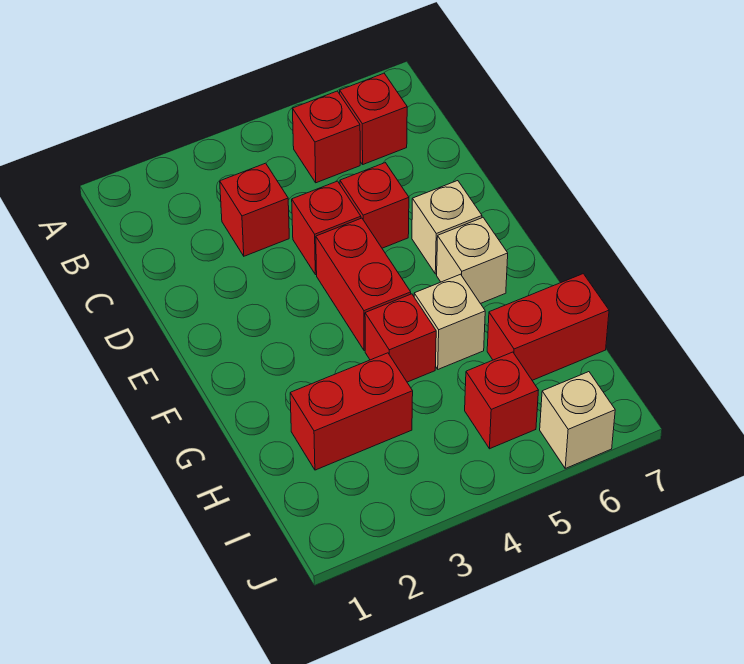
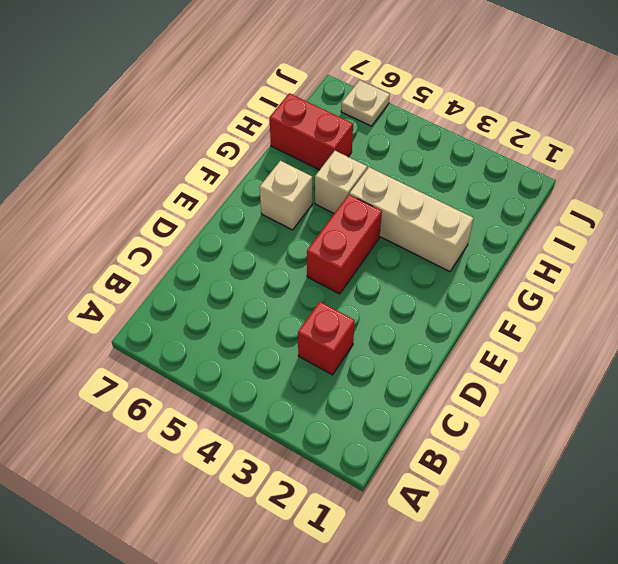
tan brick G2:G4 level 1 -> red brick G4 level 1
tan plate J6 level 1 -> tan brick J6 level 1
none -> red brick B5 level 1
none -> red brick B6 level 1
none -> red brick D4 level 1

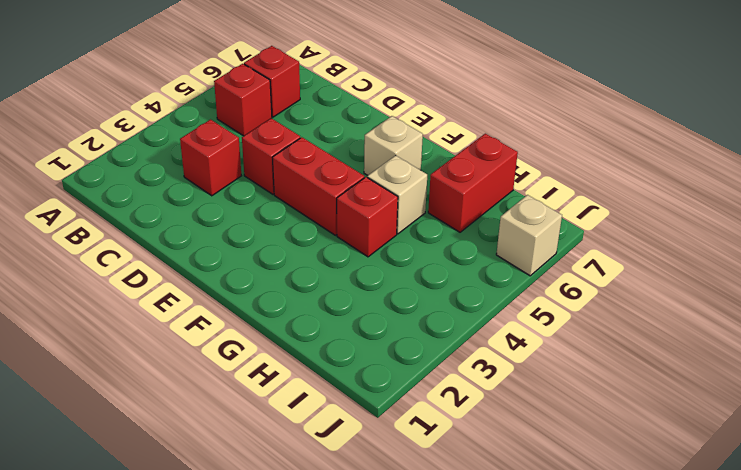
none -> red brick D5 level 1
none -> tan brick E6 level 1
none -> red brick H2:H3 level 1

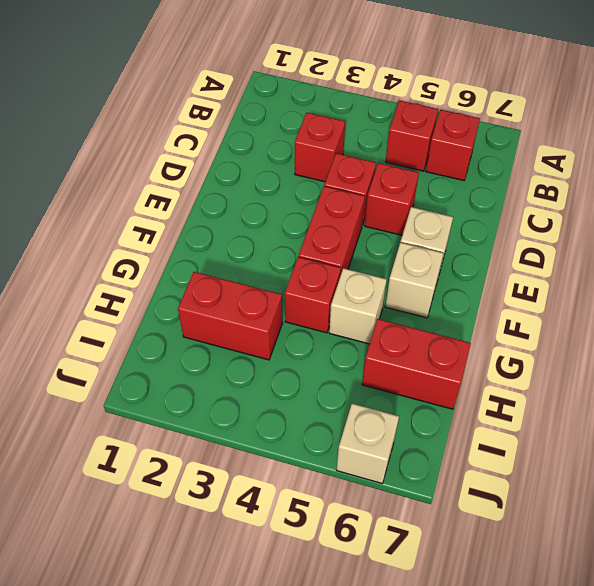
none -> red brick I5 level 1

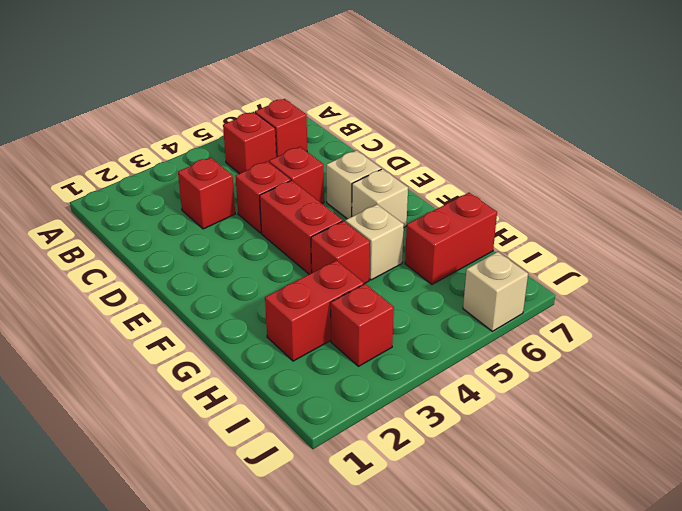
red brick I3 level 1 -> red brick I5 level 1

